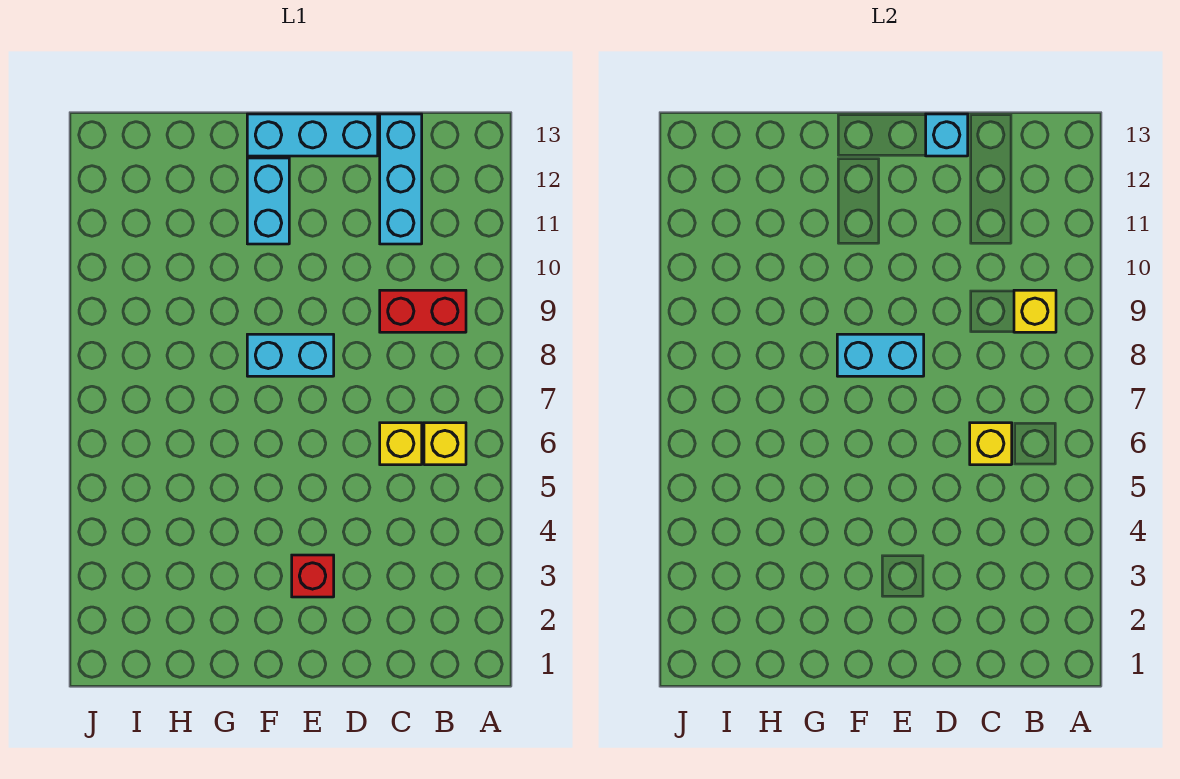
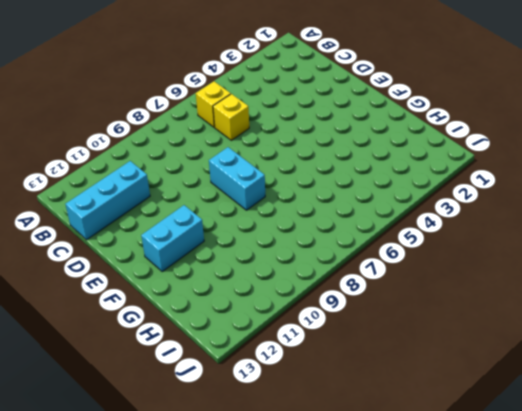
none -> red brick B9:C9 level 1
none -> cyan brick D13:F13 level 1
none -> red brick E3 level 1

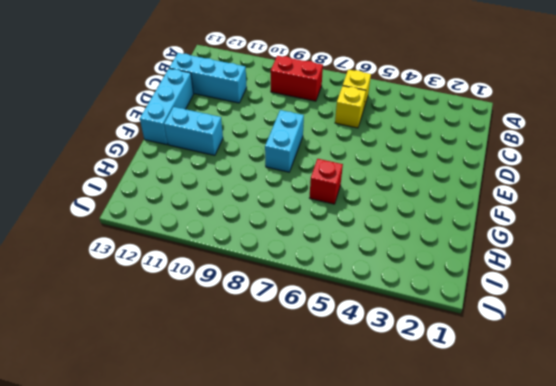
red brick B8:B9 level 1 -> red brick B9:C9 level 1
red brick G6 level 1 -> red brick E3 level 1
none -> yellow brick B9 level 2
none -> yellow brick C6 level 2
none -> cyan brick D13 level 2

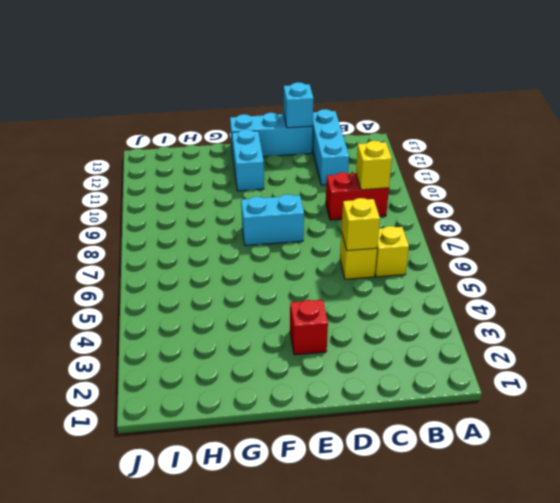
none -> cyan brick E8:F8 level 2

